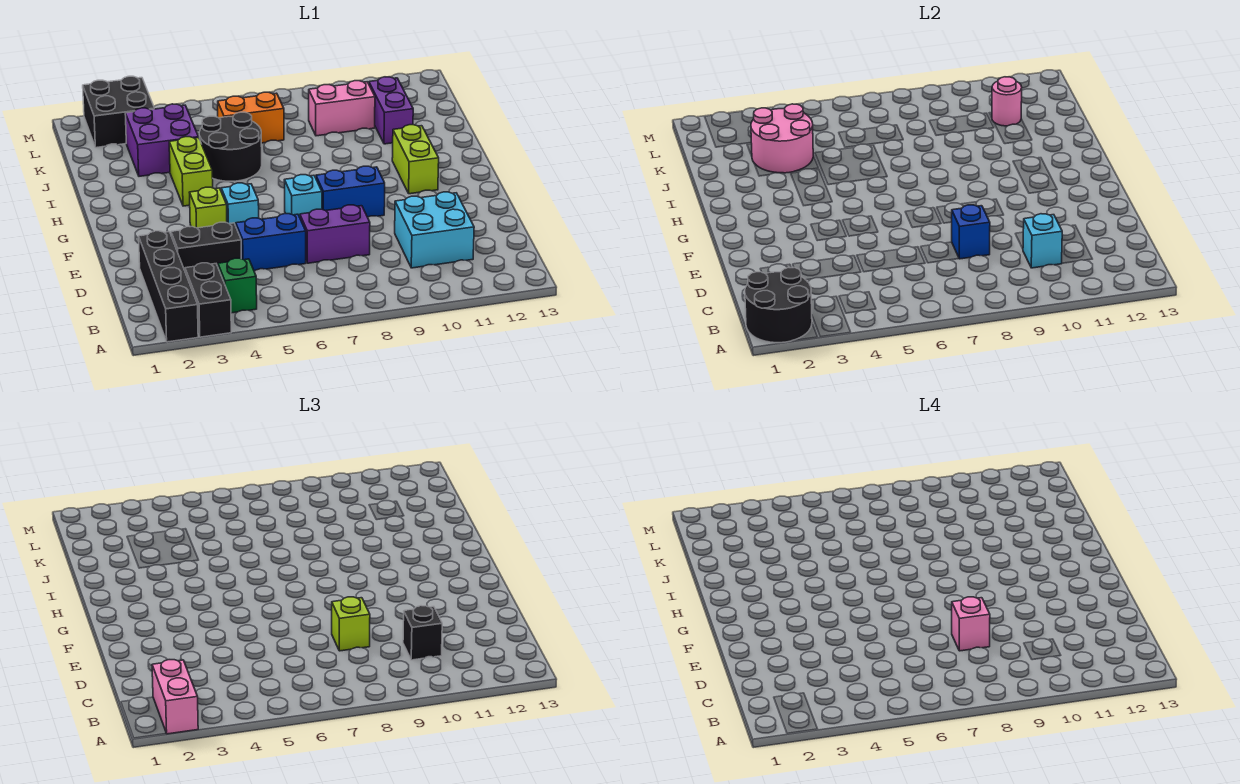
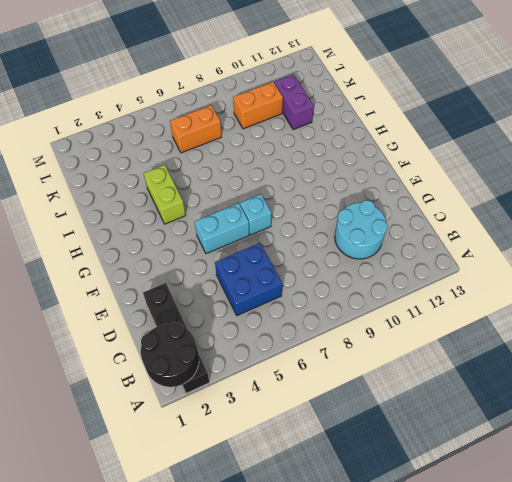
blue brick C5:D6 level 1 -> blue brick D5:D6 level 1
cyan round brick C10:D11 level 1 -> cyan brick C10:D11 level 1
cyan brick F5:F6 level 1 -> cyan brick F5 level 1
orange brick K9:K10 level 1 -> pink brick K9:K10 level 1
none -> black brick A3:B3 level 1
none -> green brick B4 level 1
none -> black brick D3:D4 level 1

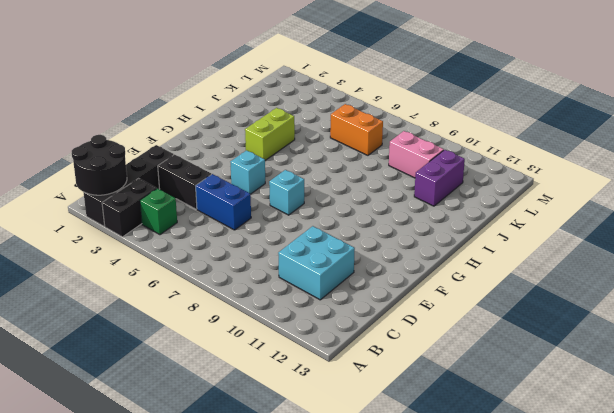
none -> purple brick D7:D8 level 1
none -> lime brick F4 level 1
none -> blue brick F8:F9 level 1

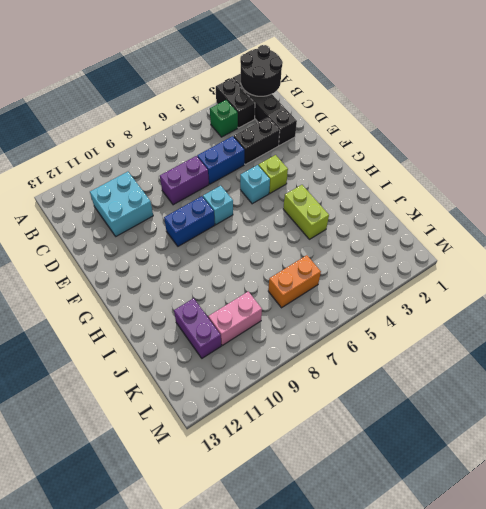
none -> lime brick G11:H11 level 1
none -> black round brick I5:J6 level 1
none -> purple brick J3:K4 level 1

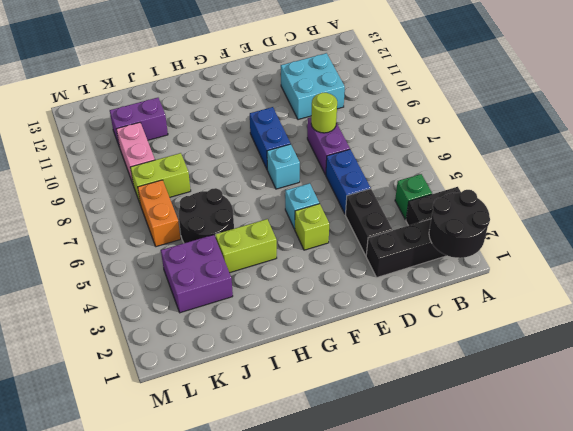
lime round brick D8 level 2 -> blue brick D8 level 2
lime brick J8:K8 level 1 -> lime brick G11:H11 level 1
none -> black brick L2:M3 level 1
none -> cyan brick C10 level 2
none -> pink round brick J3:K4 level 2

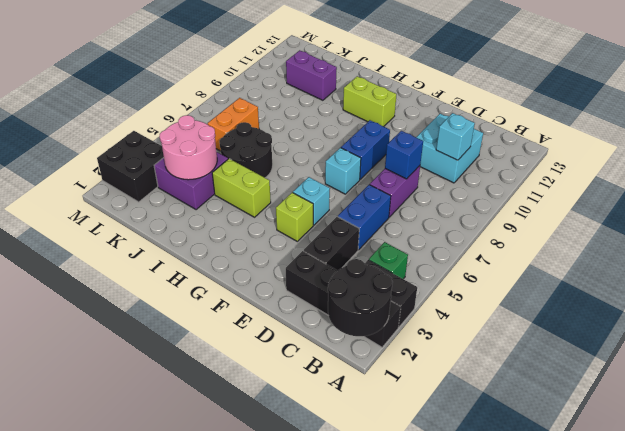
none -> pink brick K9:K10 level 1
none -> pink round brick K11 level 2
none -> pink brick A2:B2 level 3

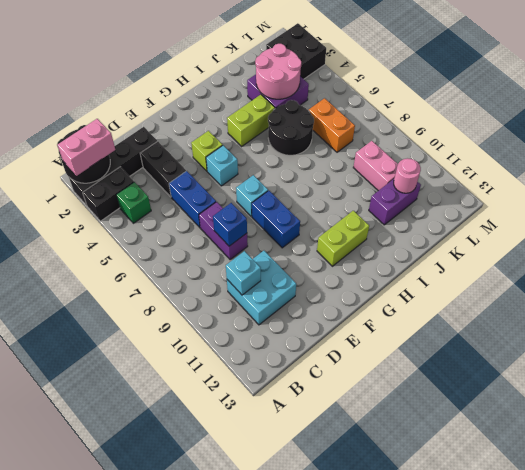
none -> black brick C10 level 3
none -> lime brick D8 level 3
none -> pink brick D8 level 4

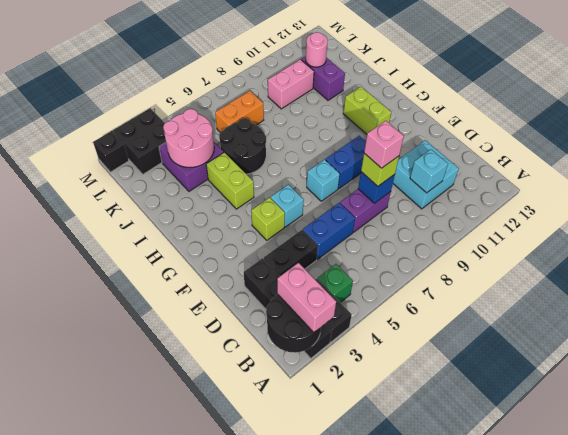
black brick M1 level 1 -> black brick C10 level 3

